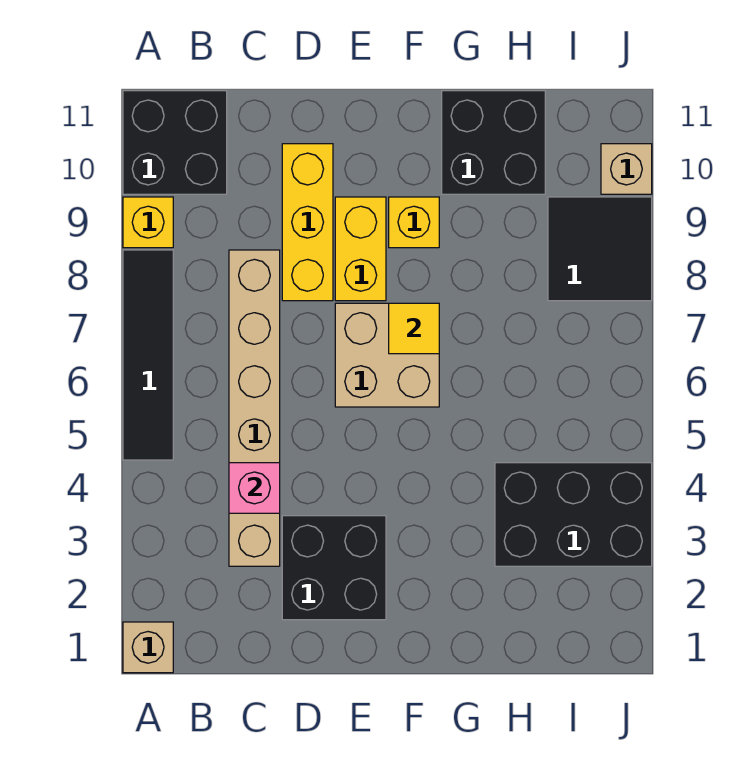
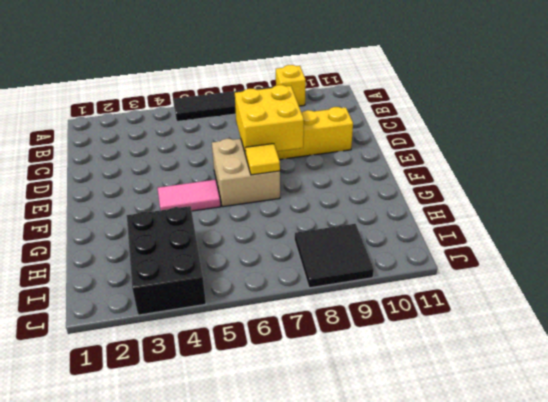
yellow brick D7:E8 level 2 -> none
pink tile F4:F5 level 1 -> none
none -> tan brick A1 level 1
none -> black brick A10:B11 level 1
none -> tan brick C3:C8 level 1

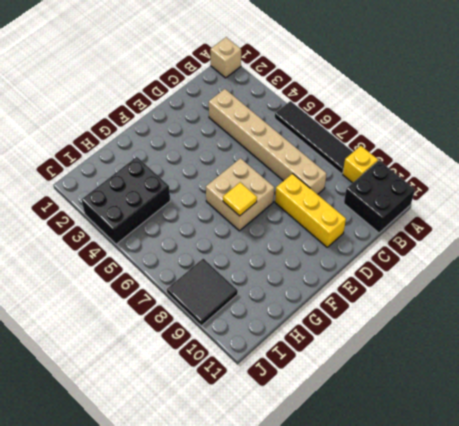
none -> black brick D2:E3 level 1
none -> yellow brick E8:E9 level 1
none -> yellow brick F9 level 1

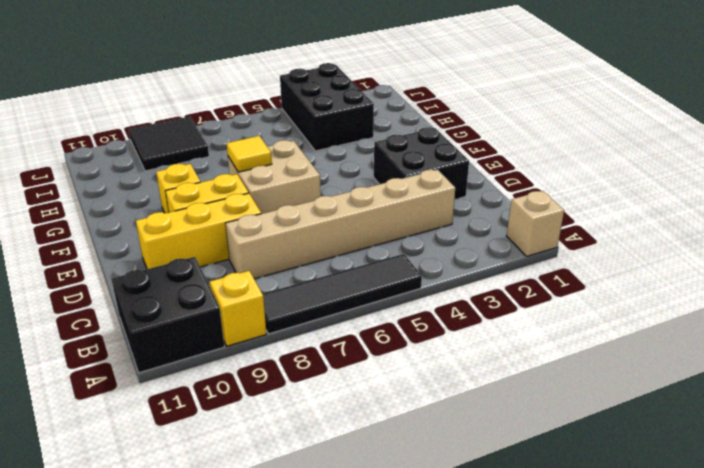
none -> black brick G10:H11 level 1
none -> tan brick J10 level 1
none -> pink brick C4 level 2

